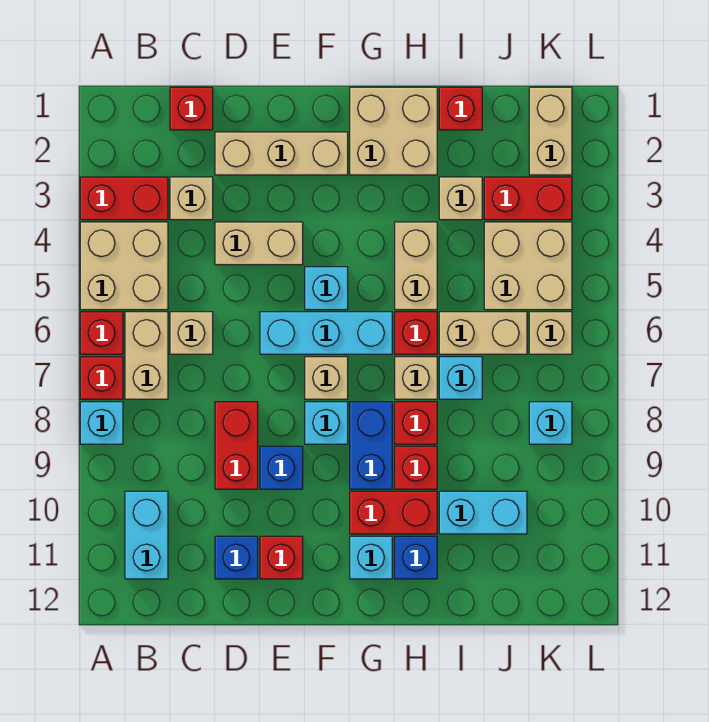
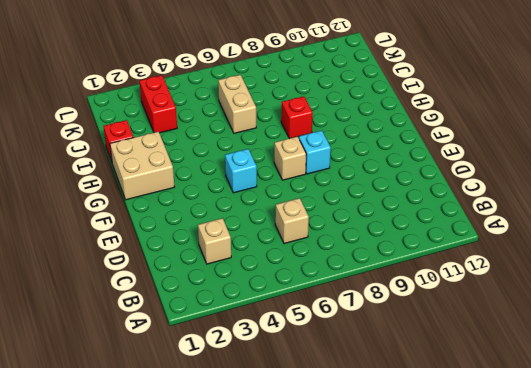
none -> red brick A3:B3 level 1
none -> tan brick A4:B5 level 1
none -> red brick A6 level 1
none -> red brick A7 level 1

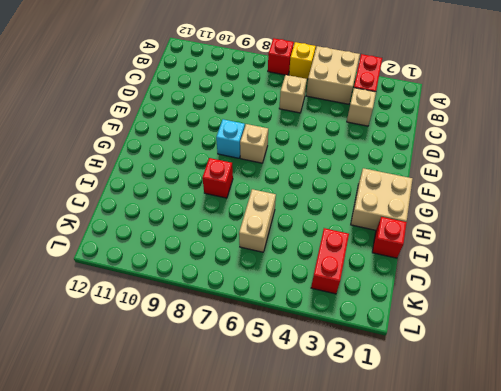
yellow brick A6 level 1 -> red brick A6 level 1
none -> cyan brick A8 level 1
none -> tan brick B6:B7 level 1
none -> cyan brick B10:B11 level 1
none -> red brick C1 level 1

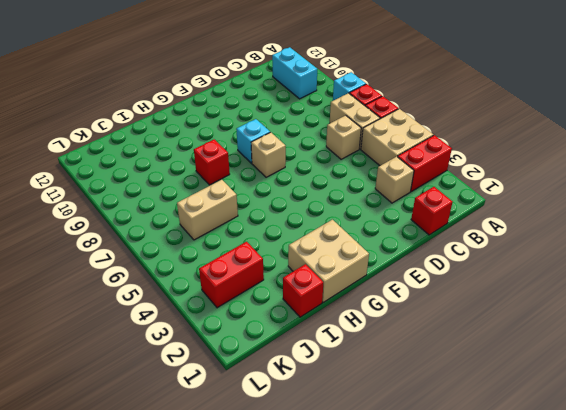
none -> tan brick D2:F2 level 1
none -> tan brick D4:E4 level 1
none -> red brick D8:D9 level 1
none -> blue brick D11 level 1

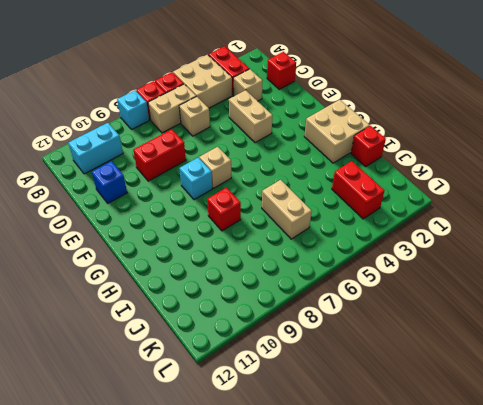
none -> tan brick D2:F2 level 1
none -> cyan brick E6:G6 level 1
none -> blue brick E9 level 1
none -> red brick E11 level 1

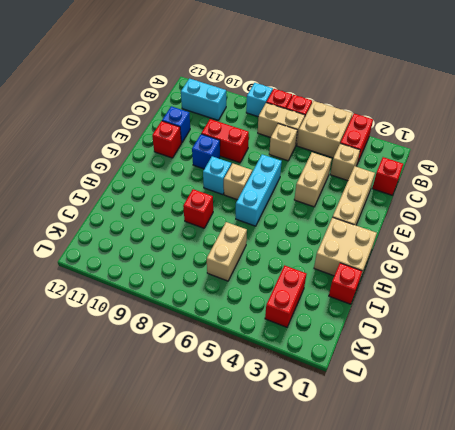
none -> cyan brick F5 level 1
none -> blue brick G8:G9 level 1
none -> red brick G10:H10 level 1
none -> cyan brick G11 level 1

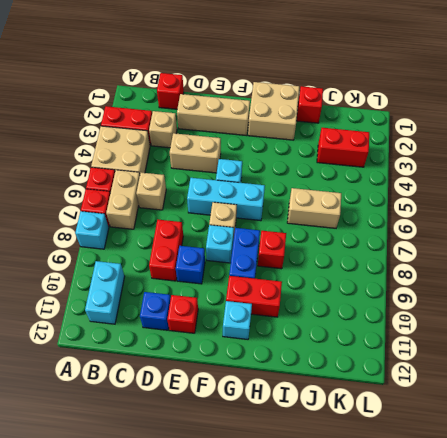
none -> tan brick H4:H5 level 1
none -> red brick H6 level 1
none -> tan brick H7 level 1
none -> red brick H9 level 1

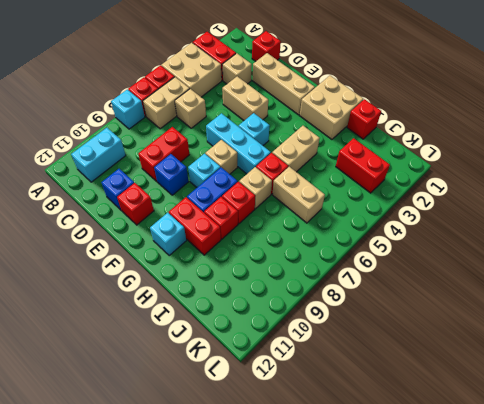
none -> blue brick H11 level 1
none -> tan brick I3 level 1
none -> cyan brick I7 level 1
none -> cyan brick I10:J10 level 1

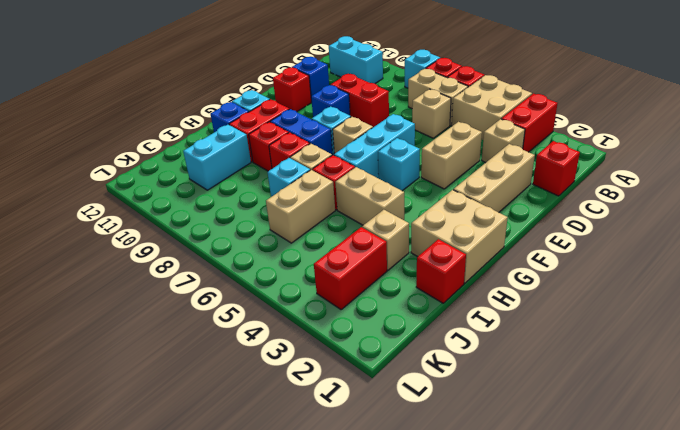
none -> tan brick J4:K5 level 1
none -> tan brick K1:K2 level 1
none -> tan brick K6 level 1
none -> cyan brick K8 level 1

